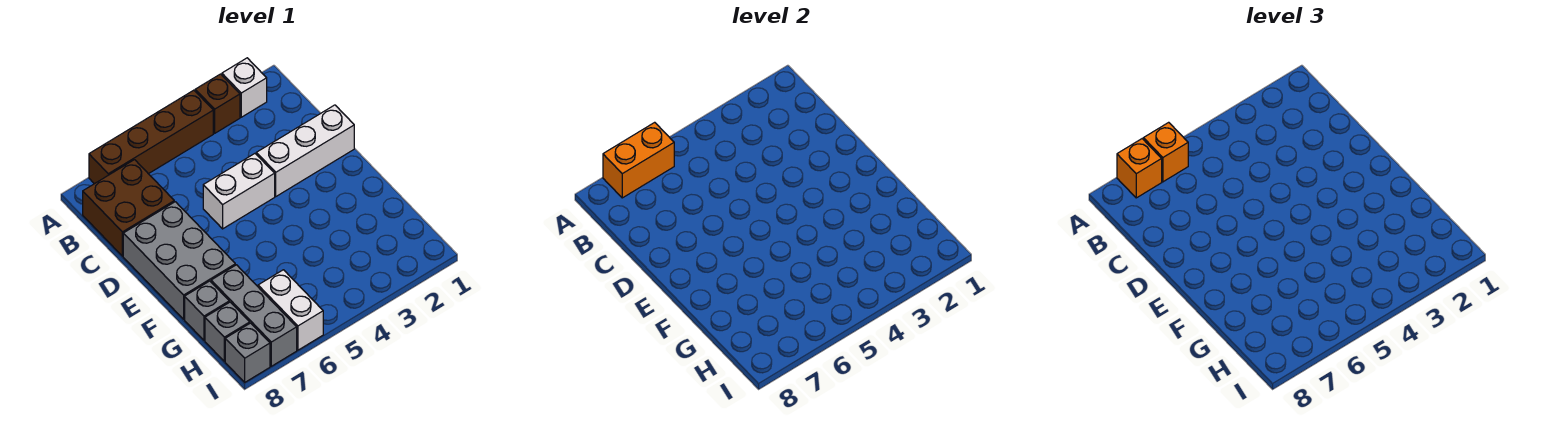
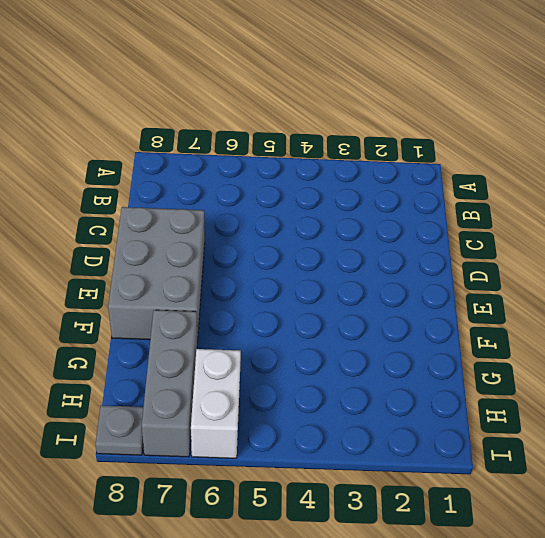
grey plate I8 level 1 -> grey brick I8 level 1
none -> white brick A2 level 1
none -> brown brick A3 level 1
none -> brown brick A4:A7 level 1

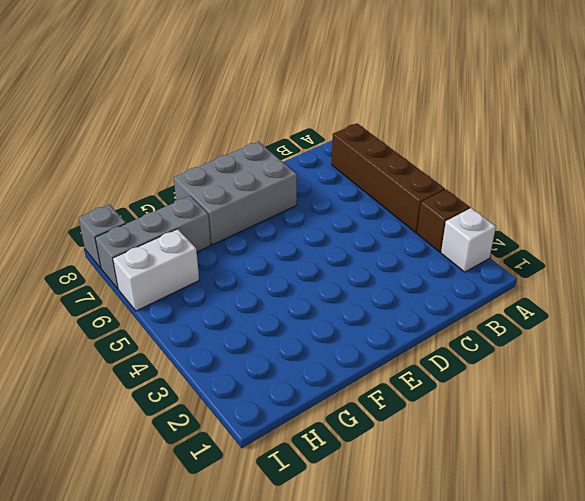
none -> brown brick B7:C8 level 1
none -> white brick D1:D3 level 1
none -> white brick D4:D5 level 1

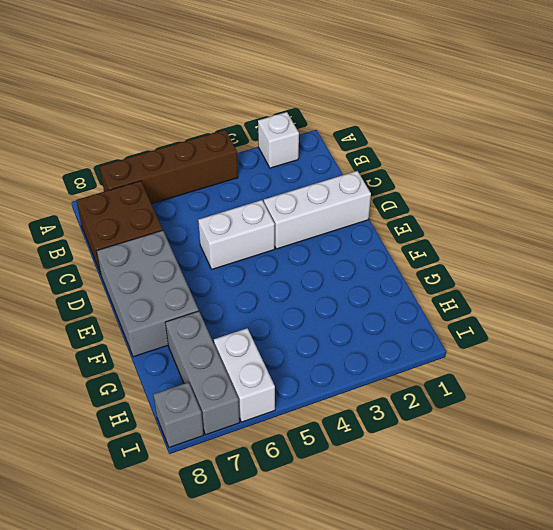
none -> brown brick A3 level 1
none -> grey brick G8 level 1
none -> grey brick H8 level 1

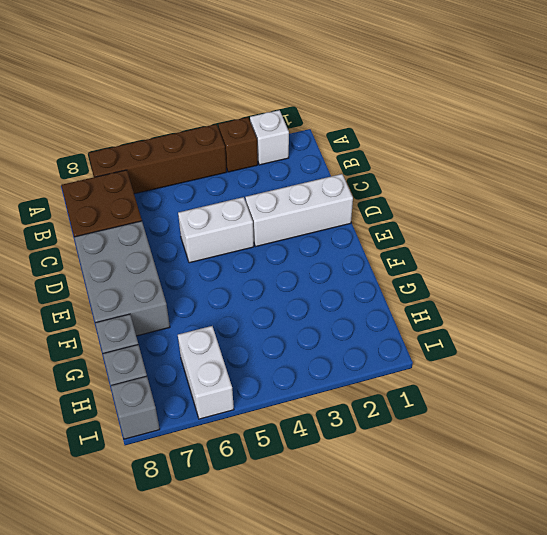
none -> grey brick G7:I7 level 1
none -> orange brick A6:A7 level 2
none -> orange brick A6 level 3

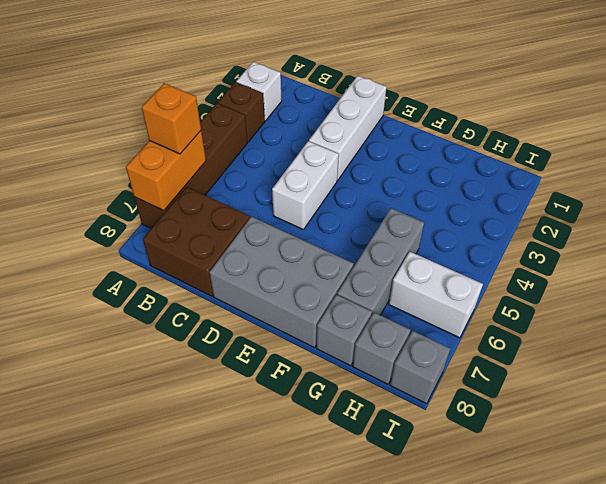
grey brick G5:G7 level 1 -> grey brick G7:I7 level 1
none -> orange brick A7 level 3

